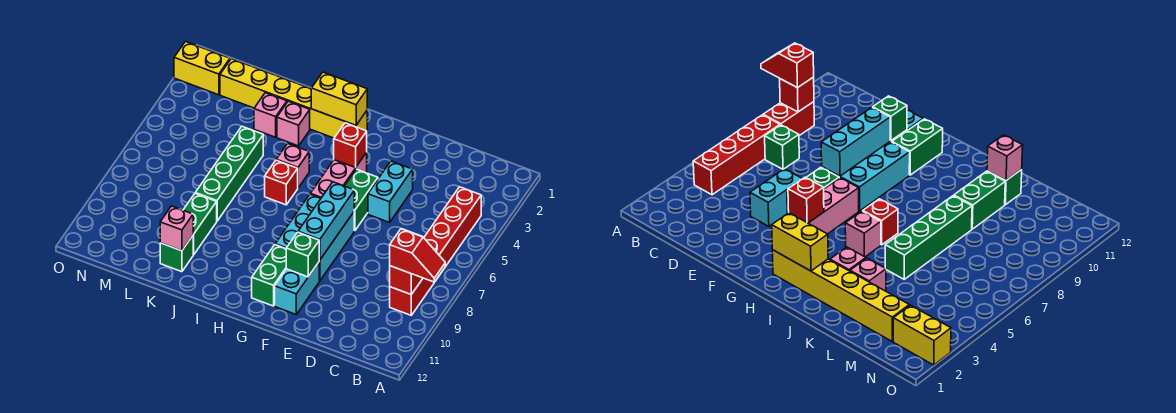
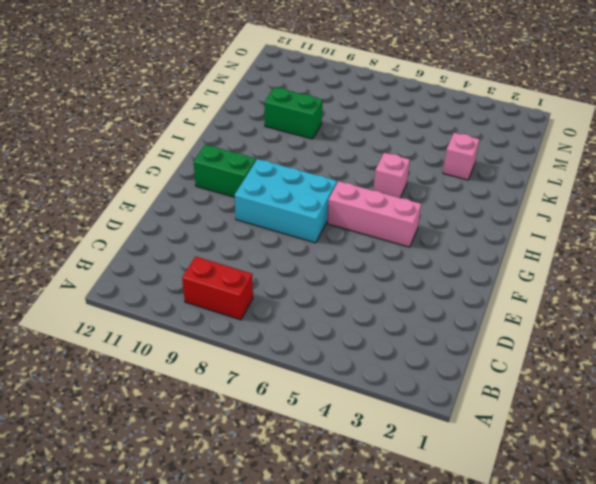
none -> red brick B4:B7 level 1
none -> green brick C7 level 1
none -> cyan brick E4:E5 level 1

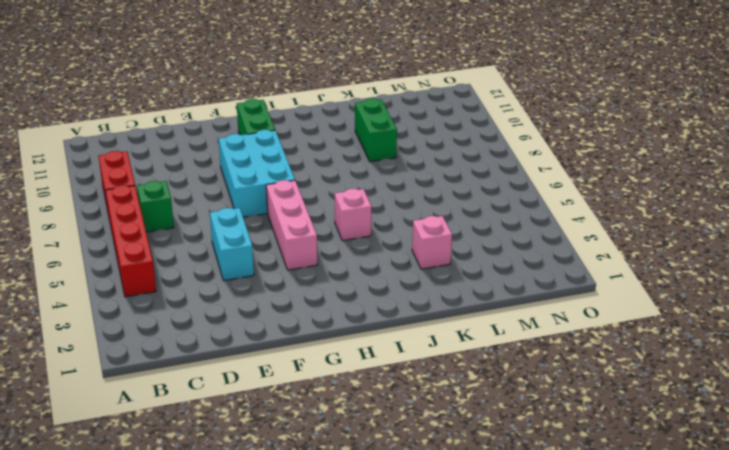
none -> green brick F5:F6 level 1
none -> cyan brick F10:F11 level 1
none -> yellow brick H2:M2 level 1

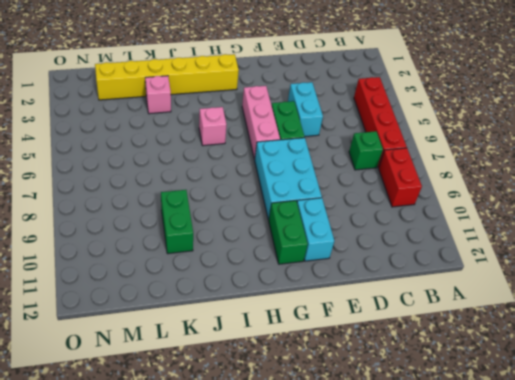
none -> red brick I6 level 1
none -> pink brick J3 level 1
none -> green brick K5:K8 level 1

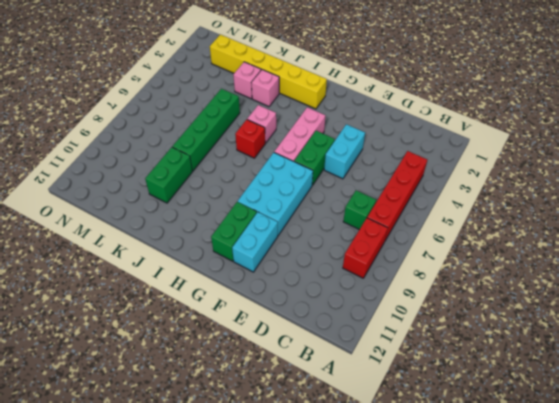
none -> green brick K11 level 1
none -> yellow brick N2:O2 level 1
none -> red brick B9 level 2

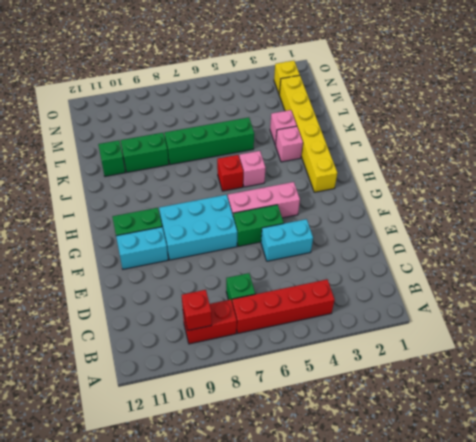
yellow brick N2 level 1 -> yellow brick N2:O2 level 1
none -> cyan brick F7:F9 level 2
none -> green brick F10 level 2
none -> red brick G4 level 2

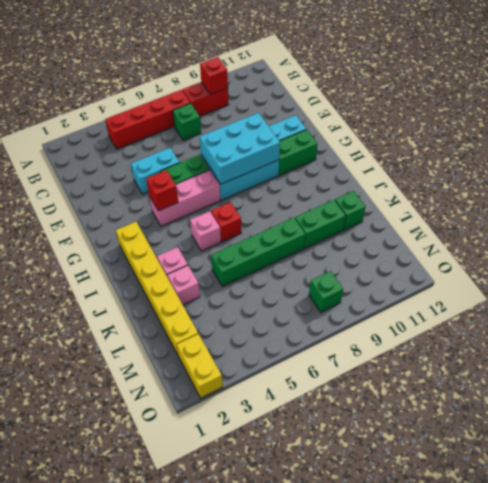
cyan brick F7:G9 level 2 -> cyan brick F7:F9 level 2
green brick N8 level 1 -> green brick F10 level 2
none -> yellow brick H2:I2 level 2
none -> pink brick K11 level 2
none -> red slope A9:B9 level 3 top B

